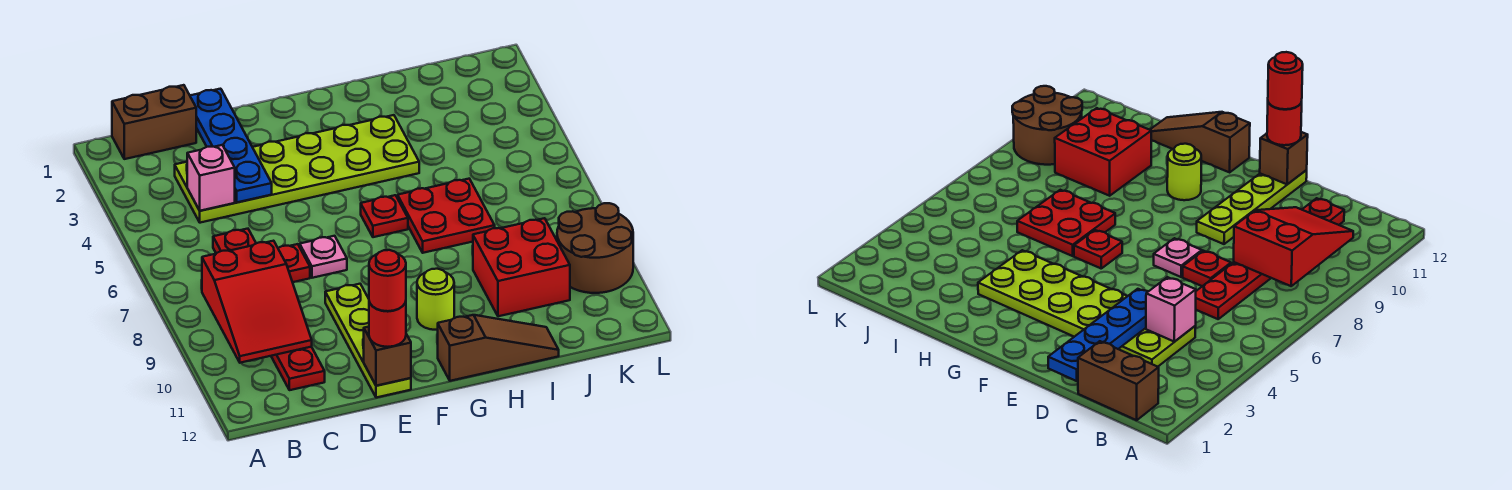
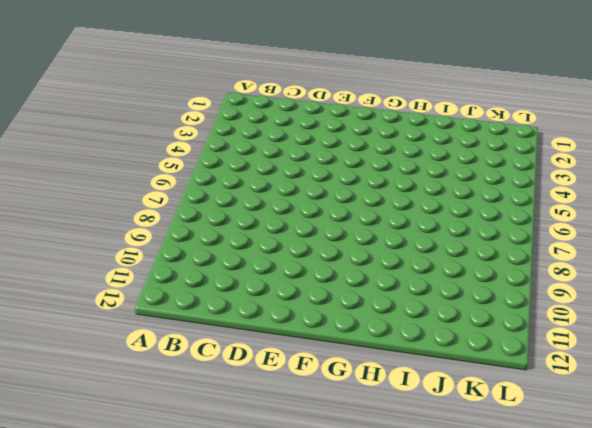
none -> brown brick B1:C1 level 1
none -> lime plate C3:H4 level 1
none -> red plate C6:C11 level 1

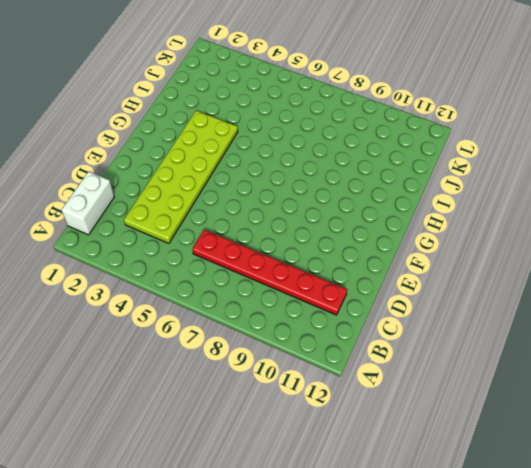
white brick B1:C1 level 1 -> brown brick B1:C1 level 1
none -> red plate D7 level 1
none -> pink plate E7 level 1
none -> lime plate E9:E12 level 1

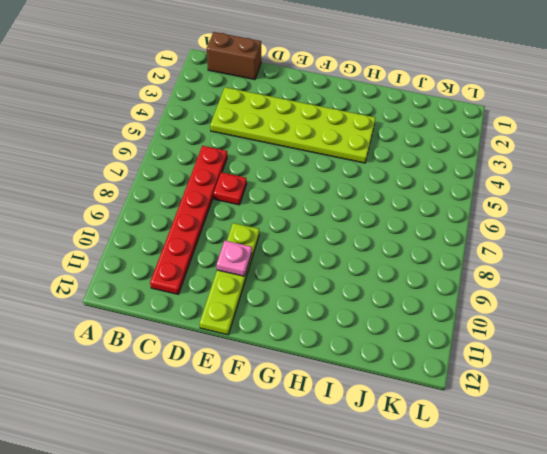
pink plate E10 level 2 -> pink plate E7 level 1
none -> red plate G6 level 1
none -> lime round brick G10 level 1
none -> brown slope G12:I12 level 1 top G

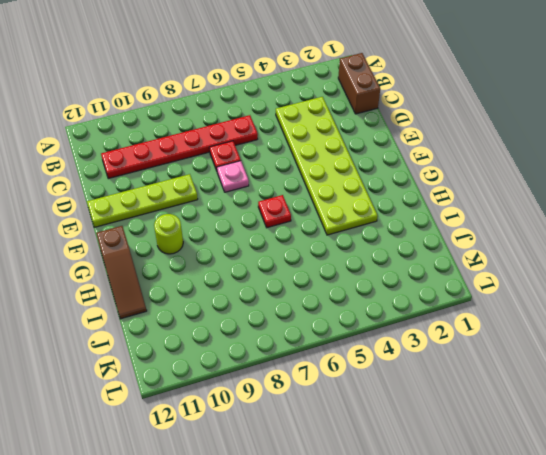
none -> red plate H6:I7 level 1
none -> red brick I9:J10 level 1
none -> brown round brick K9:L10 level 1

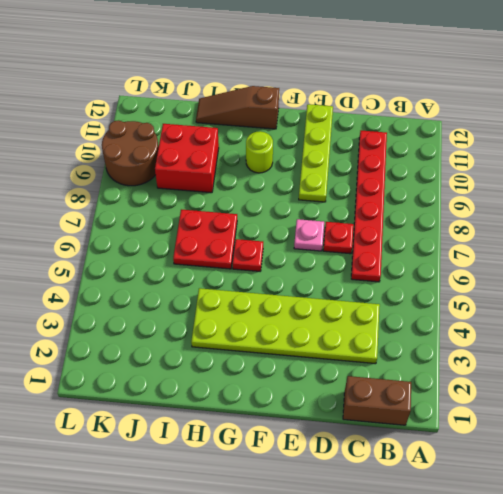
none -> red slope B8:C10 level 2 top 8
none -> pink brick C4 level 2
none -> blue plate D1:D4 level 2

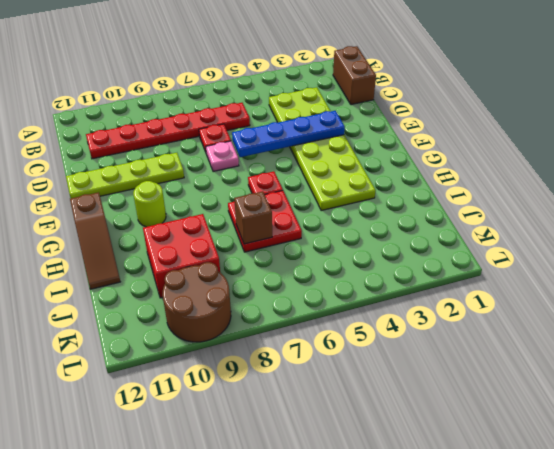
blue plate E3:E6 level 2 -> blue plate D1:D4 level 2
brown brick I7 level 2 -> brown brick E12 level 2
none -> red slope B8:C10 level 2 top 8
none -> pink brick C4 level 2
none -> red round brick E12 level 3

